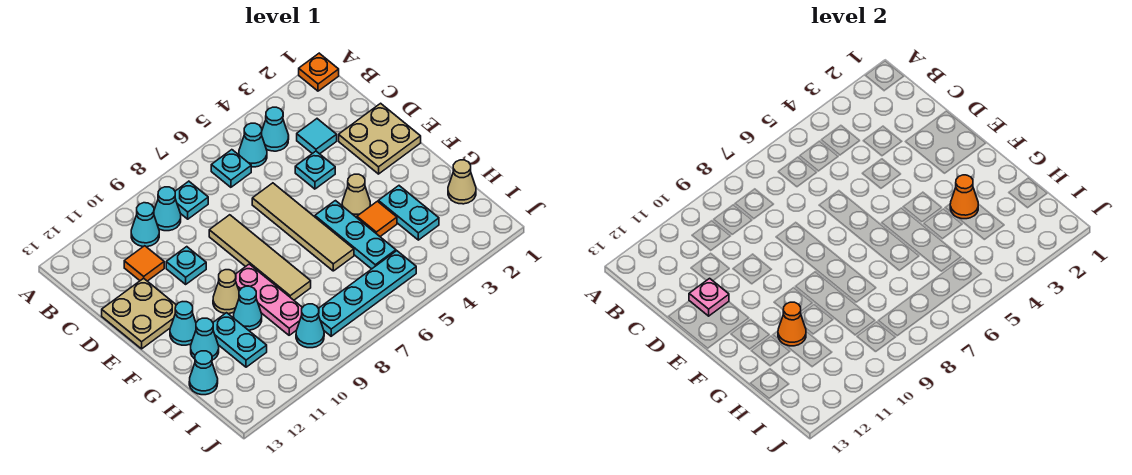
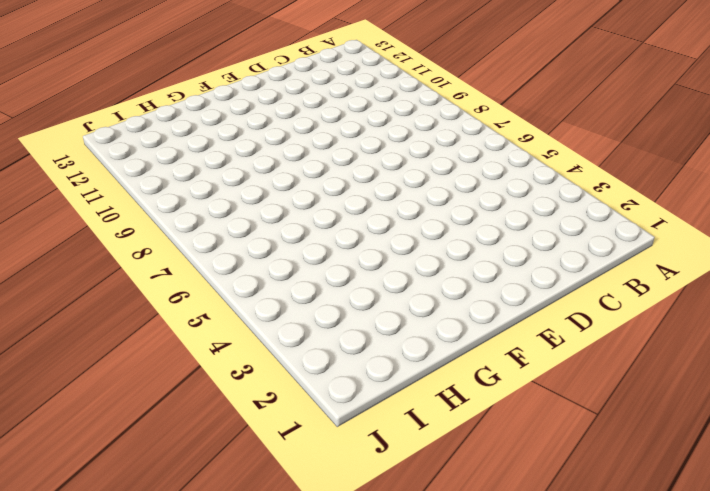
none -> orange plate A1 level 1
none -> cyan cone B4 level 1
none -> cyan cone B5 level 1
none -> cyan plate B6 level 1

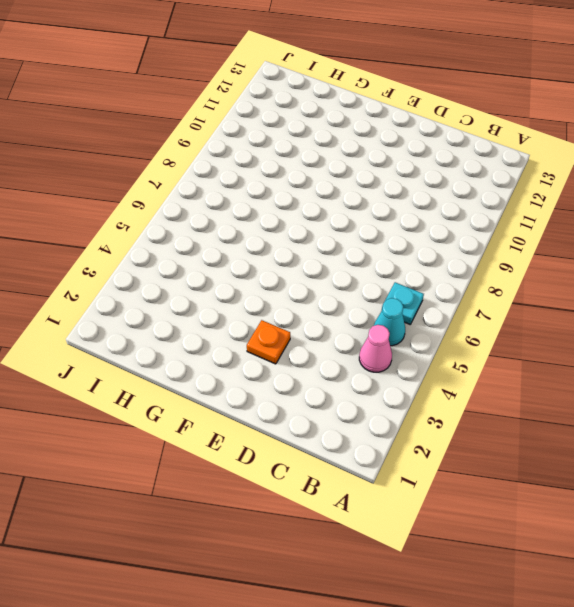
pink cone B4 level 1 -> cyan cone B4 level 1
orange plate E3 level 1 -> orange plate A1 level 1
none -> cyan plate B8 level 1
none -> cyan cone B9 level 1
none -> cyan cone B10 level 1
none -> cyan tile C3 level 1

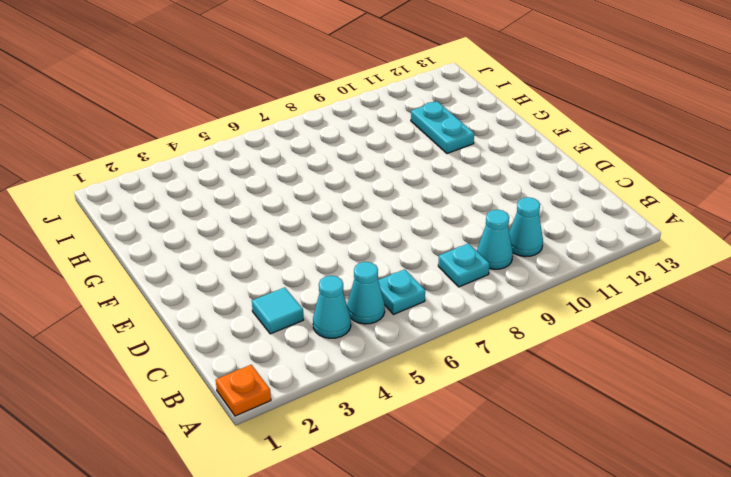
none -> orange tile C11 level 1
none -> tan plate D1:E2 level 1
none -> cyan plate D4 level 1
none -> tan tile D6:G6 level 1

